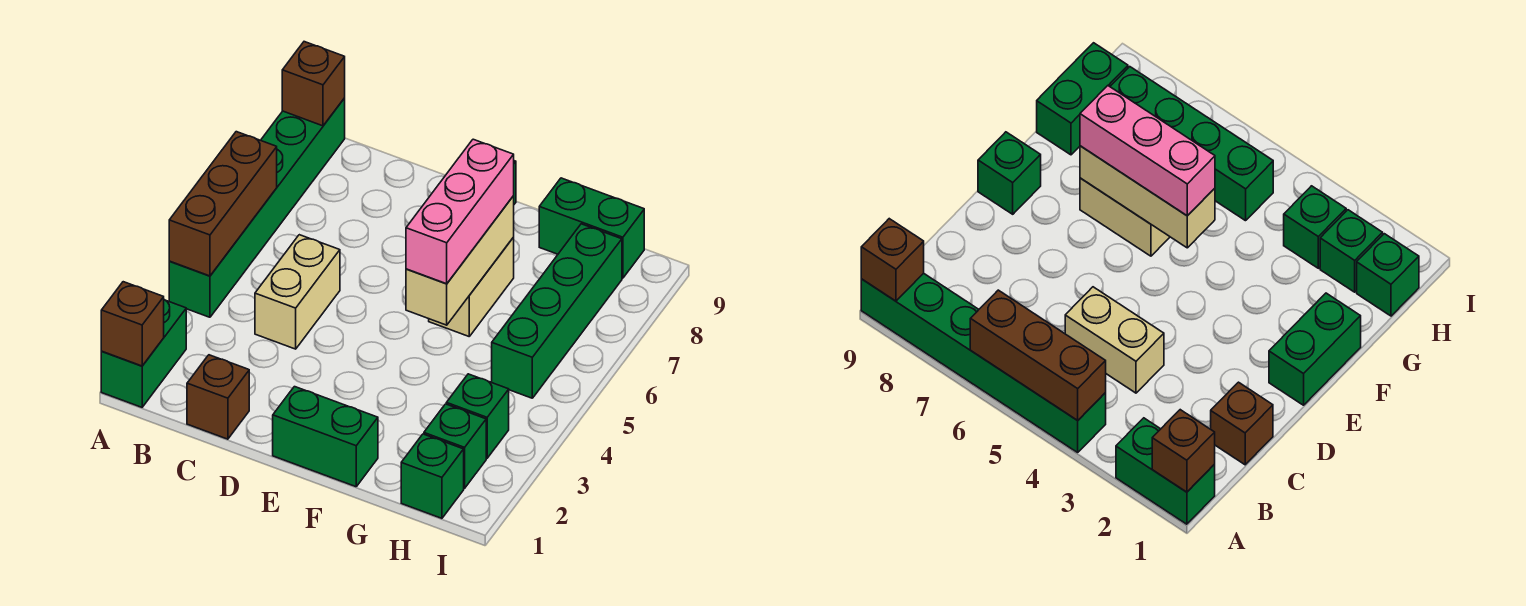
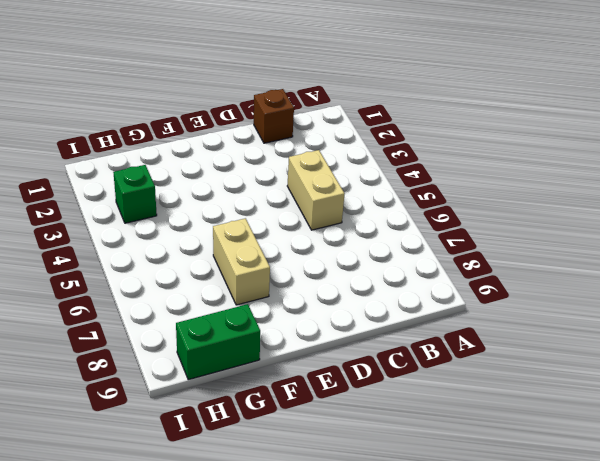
none -> green brick A1:A2 level 1
none -> green brick A4:A9 level 1
none -> green brick E1:F1 level 1

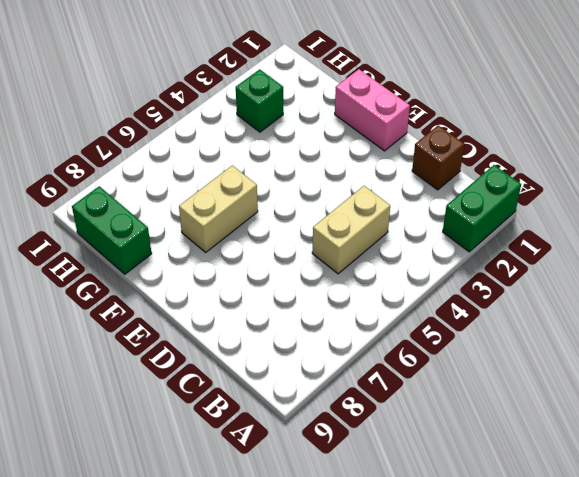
pink brick E1:F1 level 1 -> green brick E1:F1 level 1
none -> green brick A4:A9 level 1
none -> green brick E9 level 1
none -> green brick H1 level 1

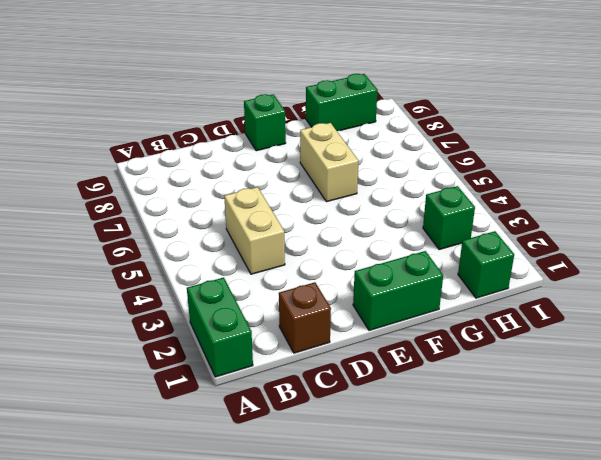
none -> green brick A4:A9 level 1
none -> green brick H2 level 1
none -> green brick H5:H8 level 1

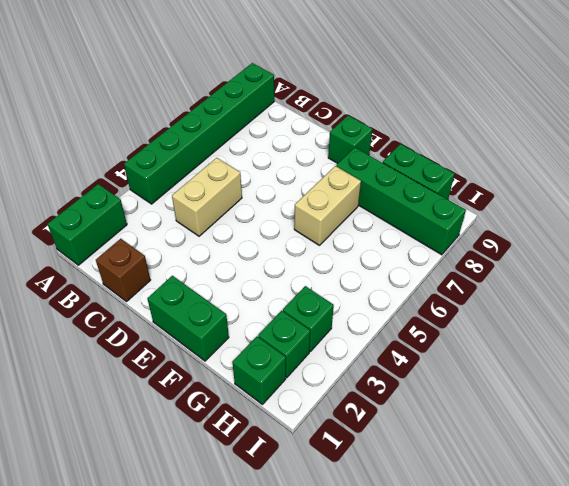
green brick F8:I8 level 1 -> green brick H5:H8 level 1
none -> brown brick A1 level 2
none -> brown brick A4:A6 level 2
none -> brown brick A9 level 2

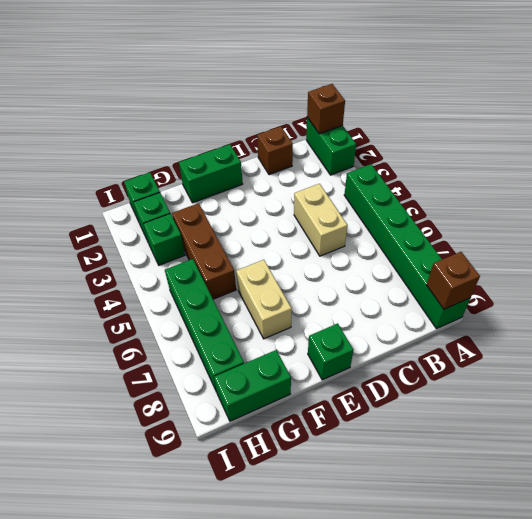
brown brick G3:G5 level 1 -> brown brick A4:A6 level 2
none -> tan brick F5:F7 level 2
none -> pink brick F5:F7 level 3

